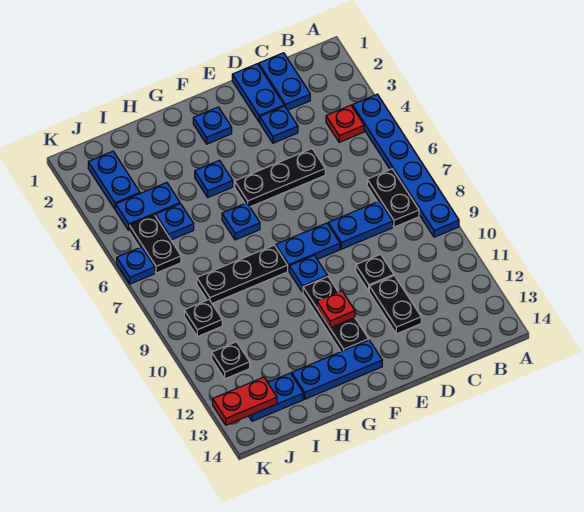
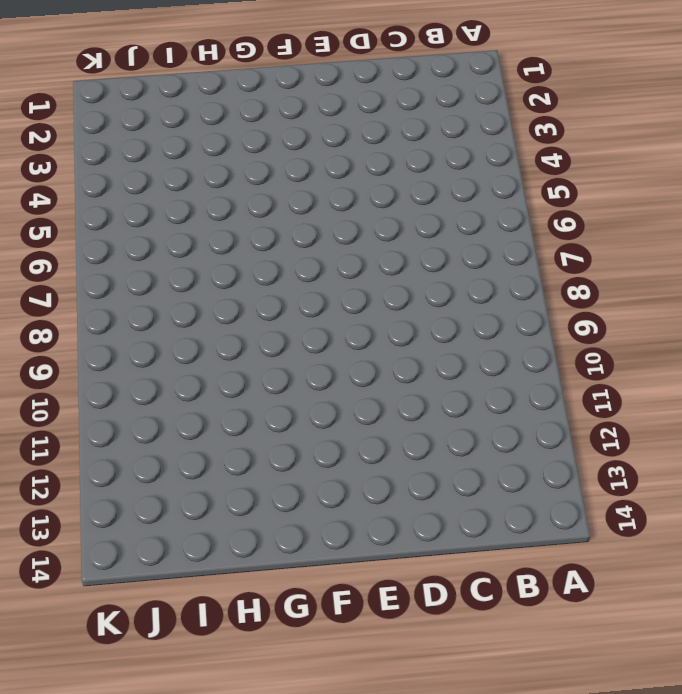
none -> blue plate A4:A9 level 1
none -> red plate B4 level 1
none -> black plate B7:B8 level 1

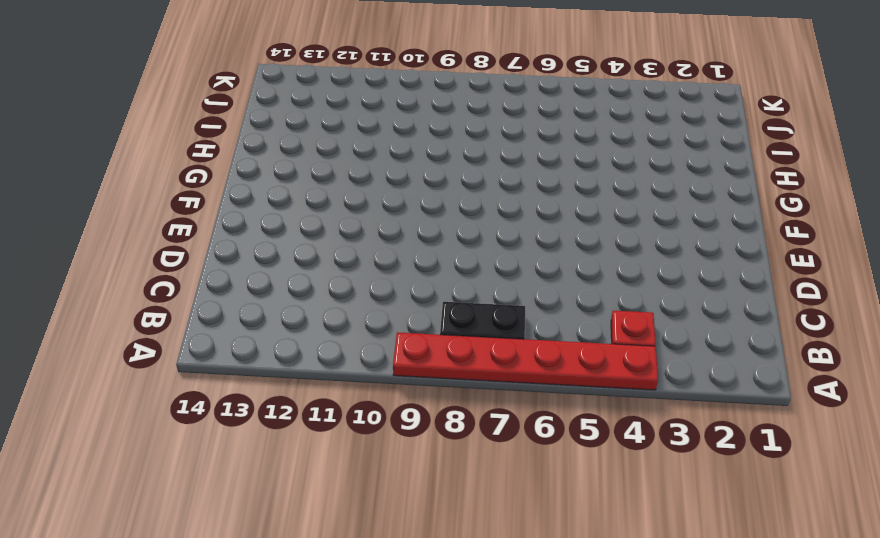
red plate A4:A9 level 1 -> blue plate A4:A9 level 1
none -> blue plate C1:C2 level 1
none -> blue plate C8:D8 level 1
none -> blue plate D1:D2 level 1

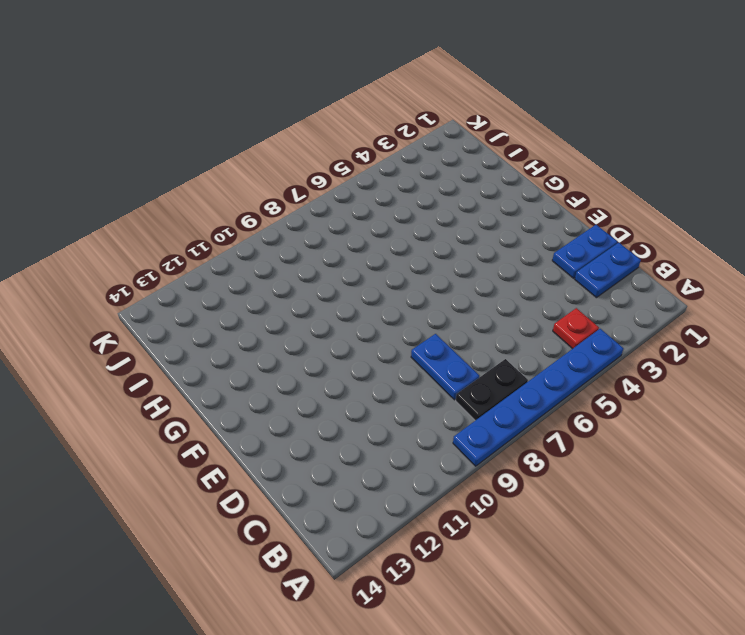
none -> blue plate D3 level 1
none -> black plate D5:F5 level 1
none -> black plate D10 level 1

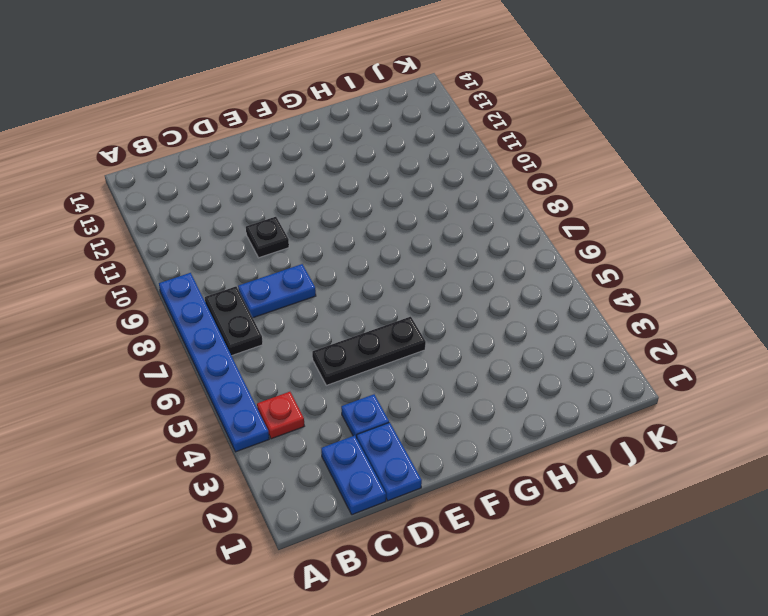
none -> black plate D11:D12 level 1
none -> blue plate E8:F8 level 1
none -> blue plate F2 level 1

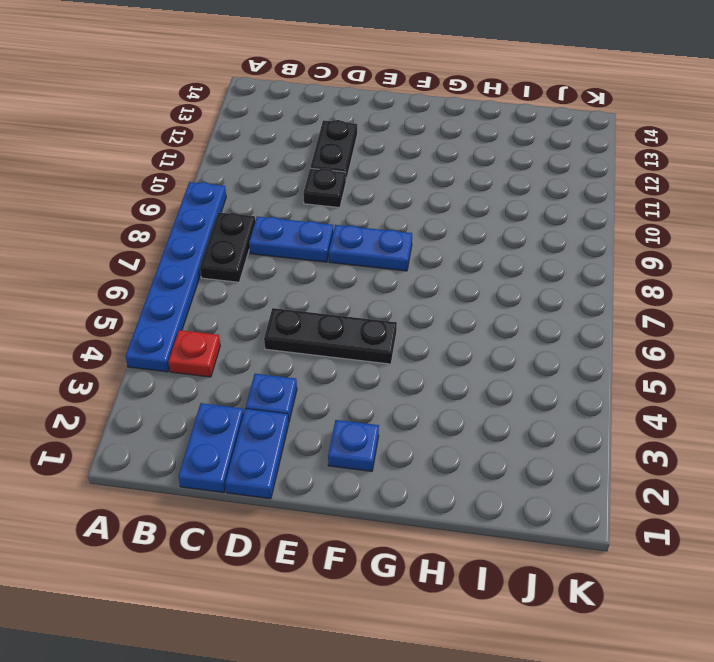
none -> blue plate F9 level 1
none -> black plate F10:F12 level 1
none -> blue plate F13:H13 level 1

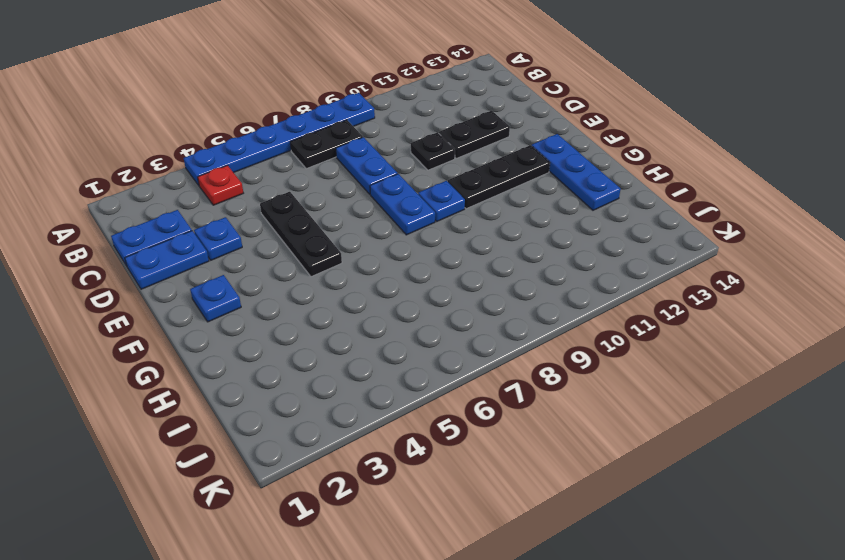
none -> blue plate G4 level 1
none -> blue plate G6 level 1
none -> black plate G8:I8 level 1

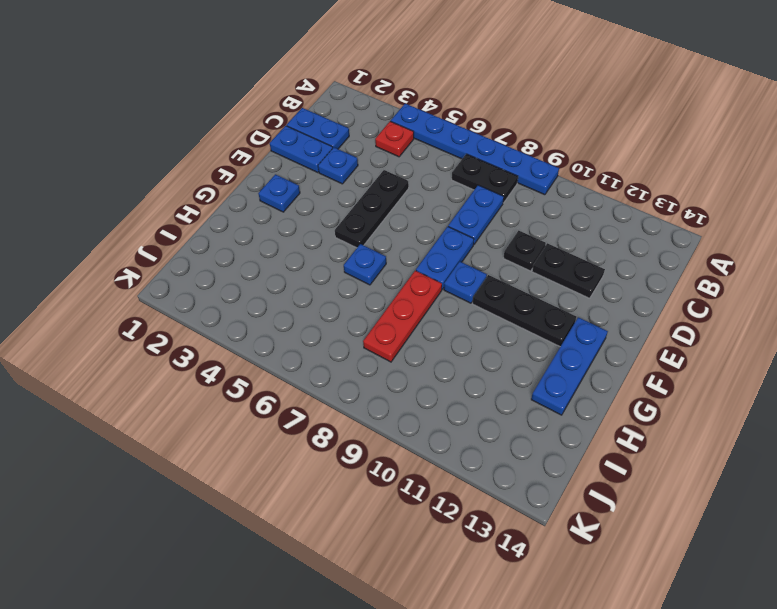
red plate G8:I8 level 1 -> black plate G8:I8 level 1
none -> blue plate G4 level 1
none -> blue plate I4:J4 level 1
none -> blue plate I5 level 1

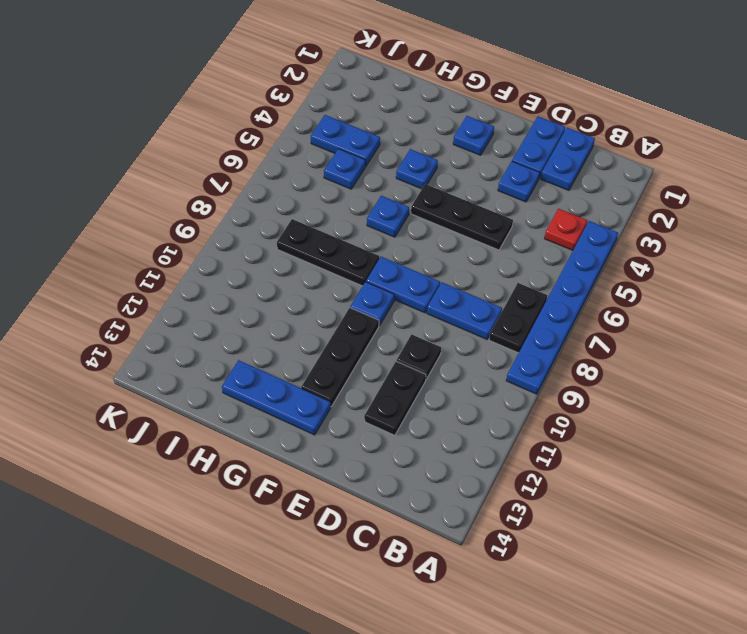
none -> blue plate I13:J13 level 1
none -> blue plate J2:J3 level 1
none -> black plate J5:J6 level 1

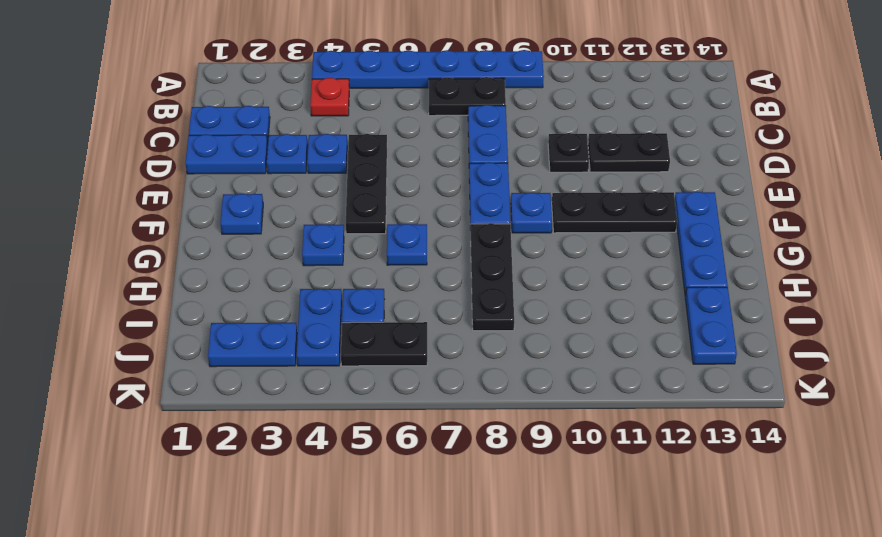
blue plate D4 level 1 -> blue plate K6 level 1
none -> black plate J9 level 1
none -> black plate J11 level 1
none -> red plate F11 level 2

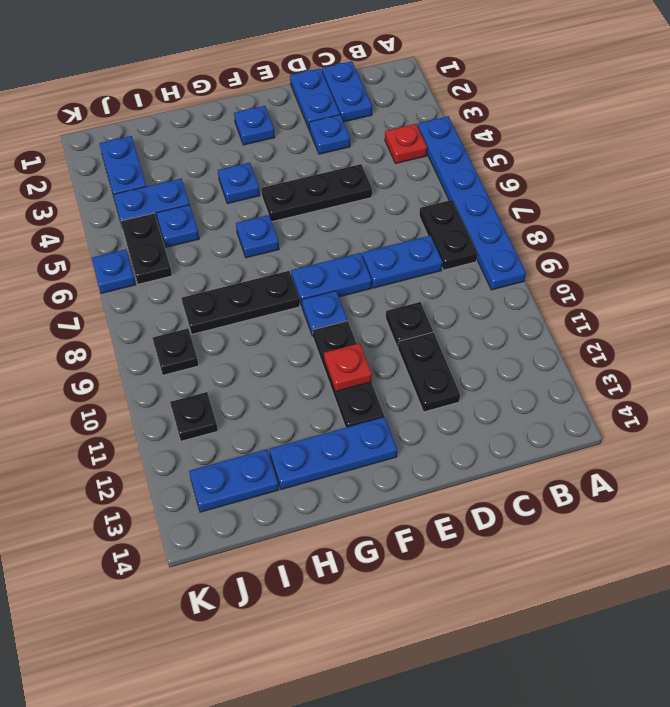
none -> red plate J13:K13 level 2

